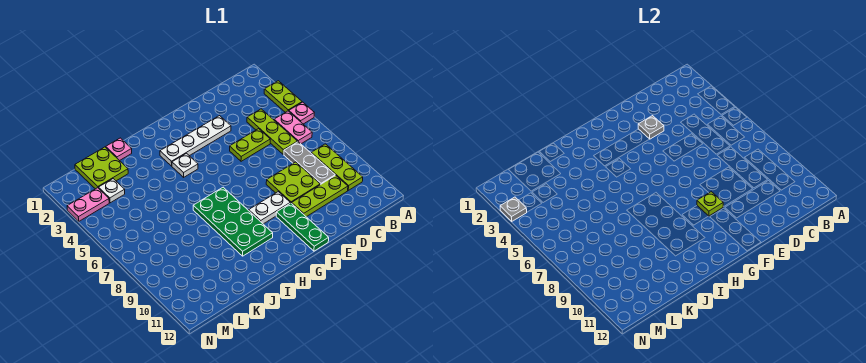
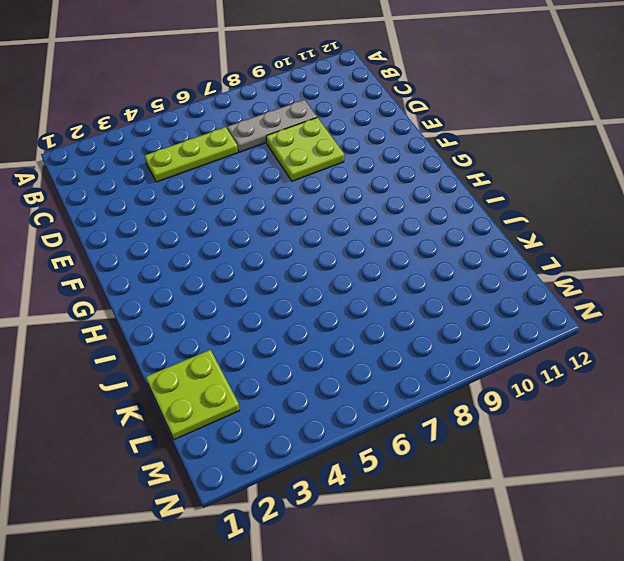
none -> lime plate A3:A4 level 1
none -> pink plate A5 level 1
none -> pink plate B5:B6 level 1

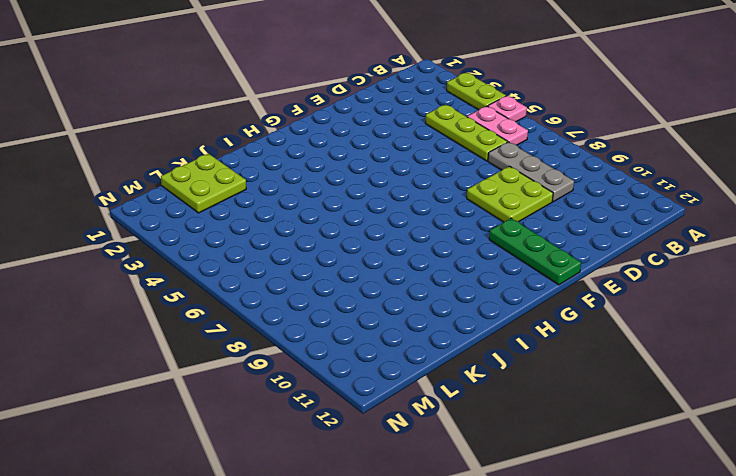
none -> lime plate B8:B10 level 1
none -> lime plate C10:E10 level 1
none -> lime plate D5:E5 level 1

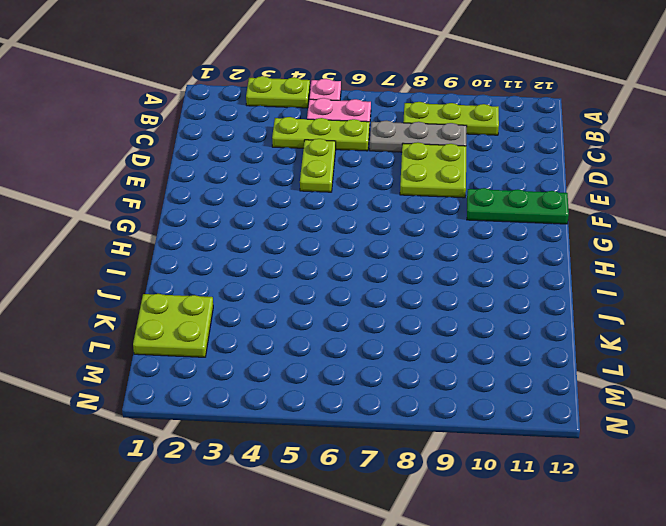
none -> lime plate C10:E10 level 1
none -> white plate E3:H3 level 1
none -> white plate F9:G9 level 1

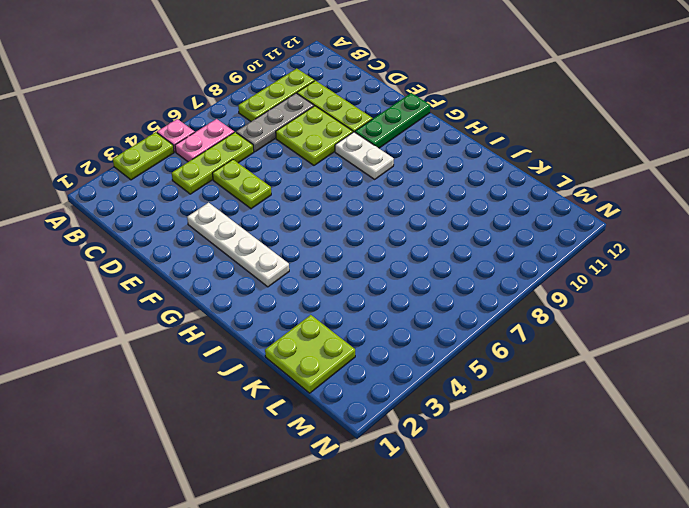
none -> white plate H4 level 1
none -> green plate H7:I10 level 1
none -> pink plate J1 level 1

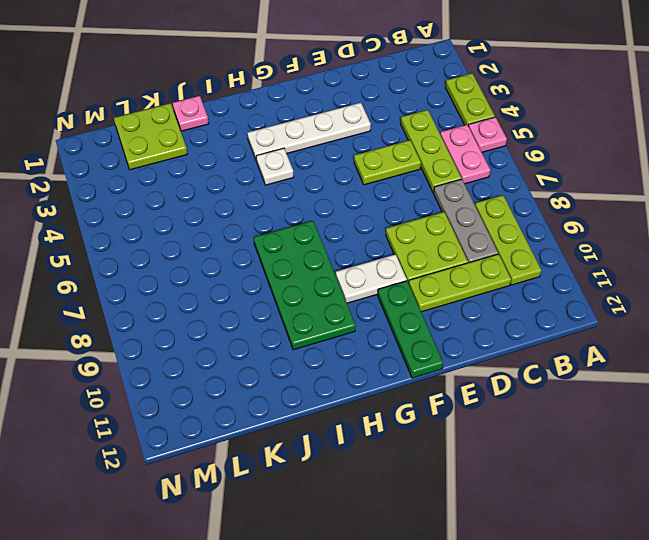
none -> white plate L3 level 1
none -> pink plate M3:N3 level 1
none -> grey plate E3 level 2

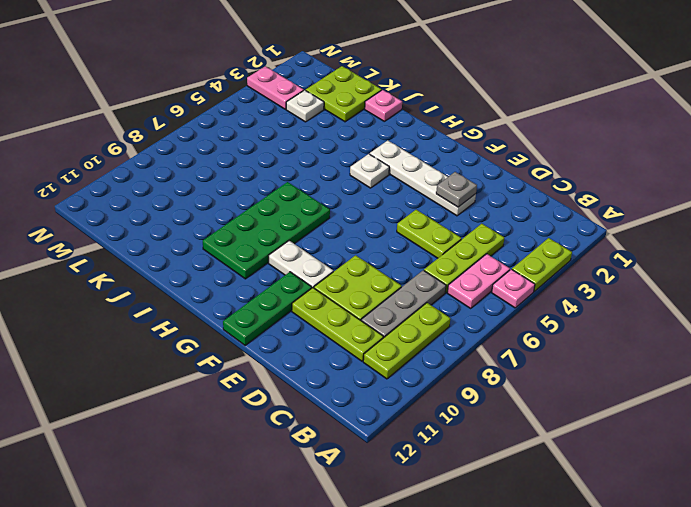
none -> lime plate F9 level 2
none -> grey plate N3 level 2

